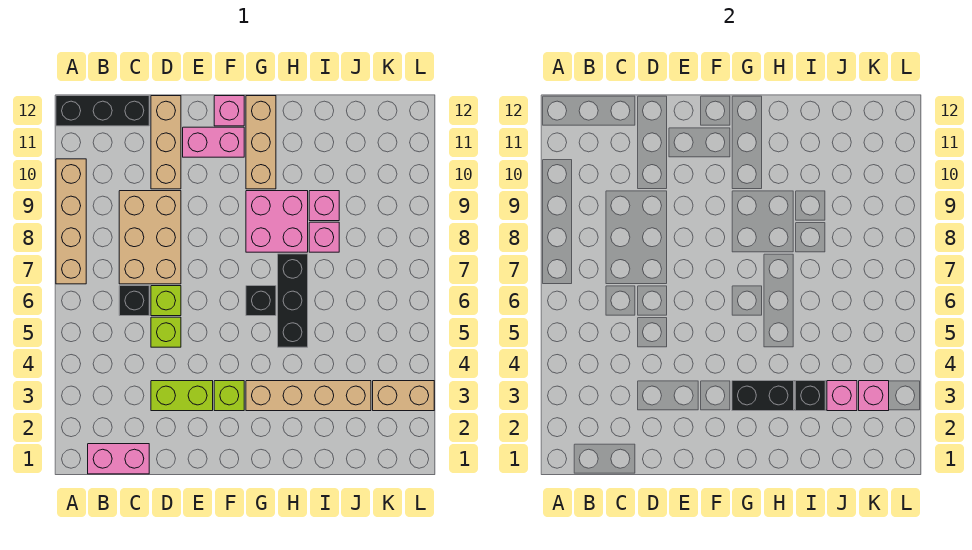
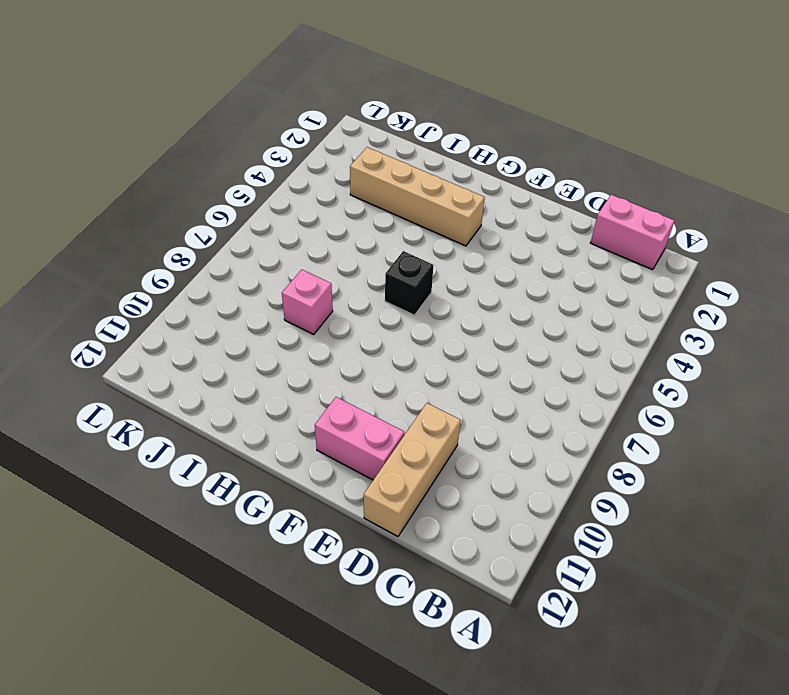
none -> tan brick A7:A10 level 1
none -> black brick A12:C12 level 1
none -> black brick C6 level 1

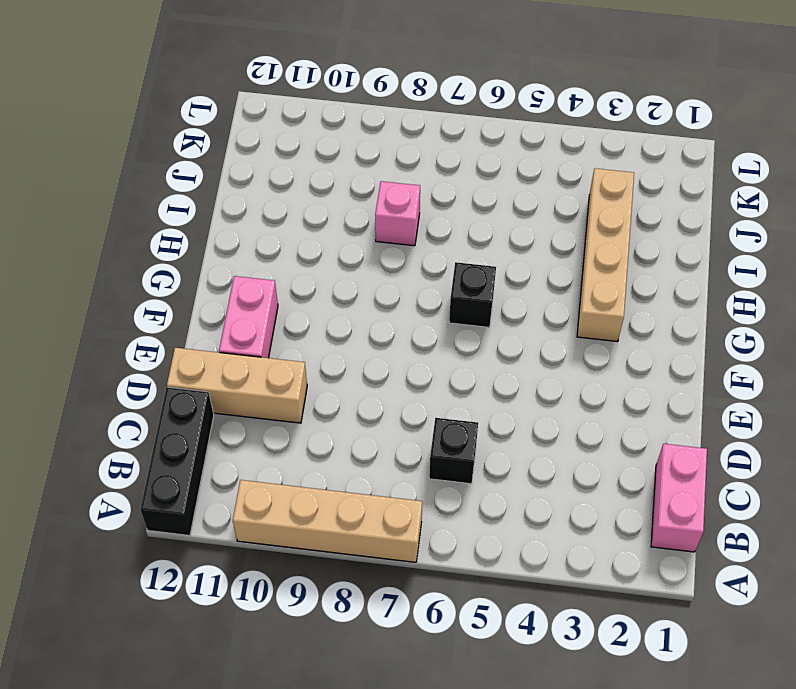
none -> tan brick C7:D9 level 1
none -> lime brick D3:E3 level 1
none -> lime brick D5 level 1

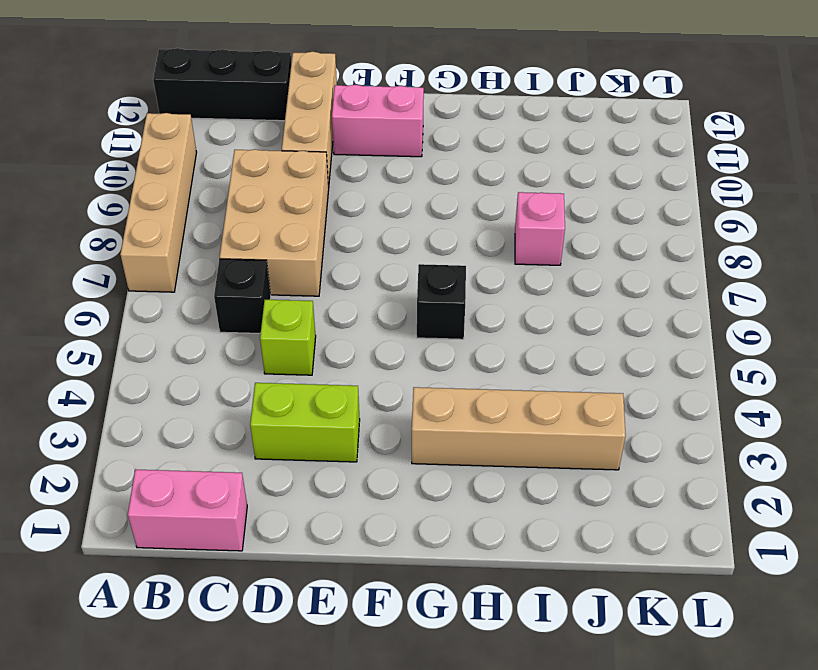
none -> lime brick D6 level 1
none -> lime brick F3 level 1
none -> pink brick F12 level 1

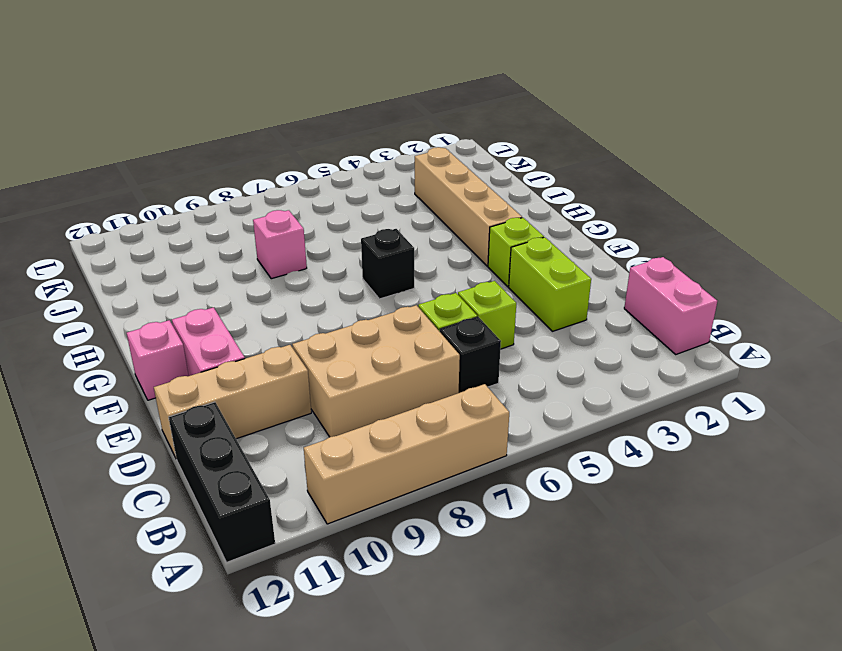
none -> pink brick G8:H9 level 1
none -> tan brick G10:G12 level 1
none -> black brick H5:H7 level 1

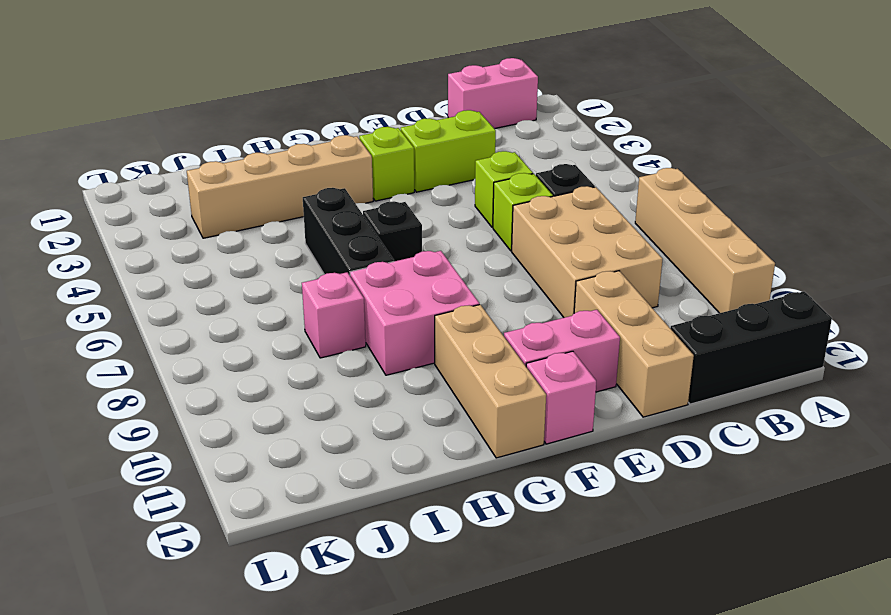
none -> pink brick I9 level 1
none -> tan brick K3:L3 level 1
none -> black brick G3:H3 level 2

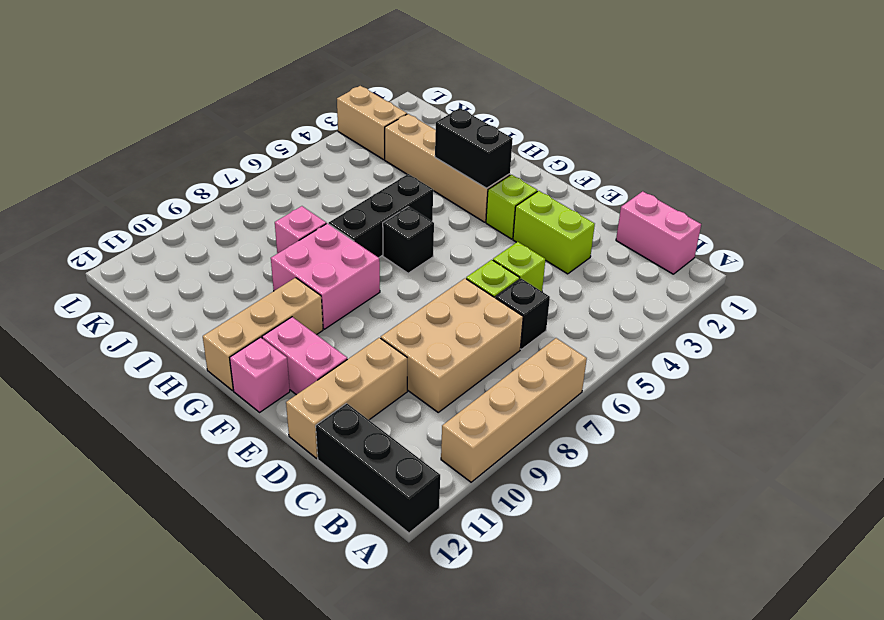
none -> pink brick I9 level 1
none -> black brick I3 level 2
none -> pink brick J3 level 2

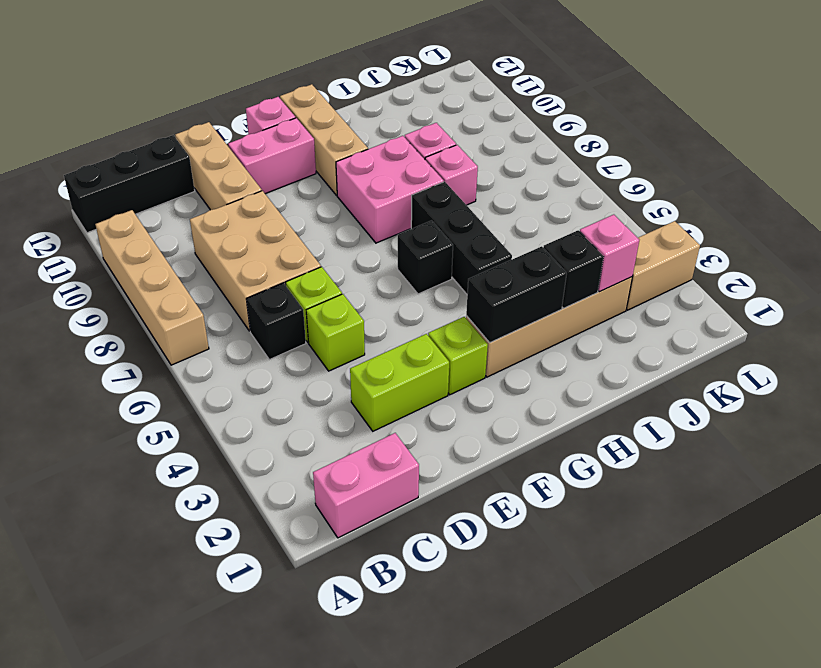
none -> pink brick K3 level 2

